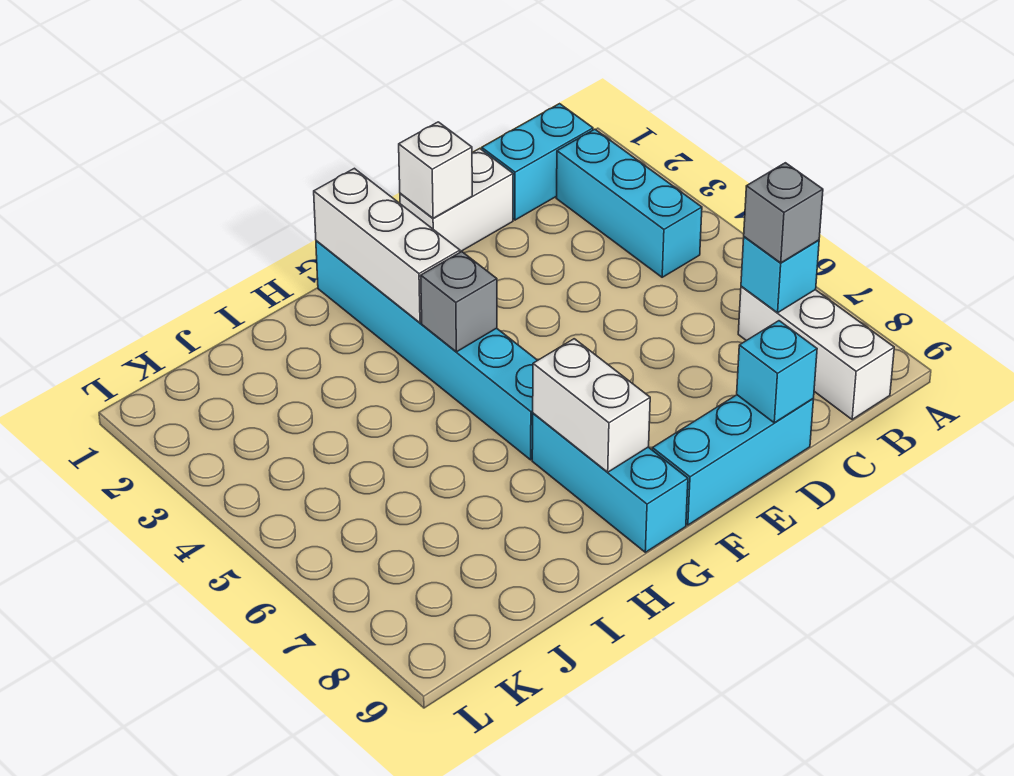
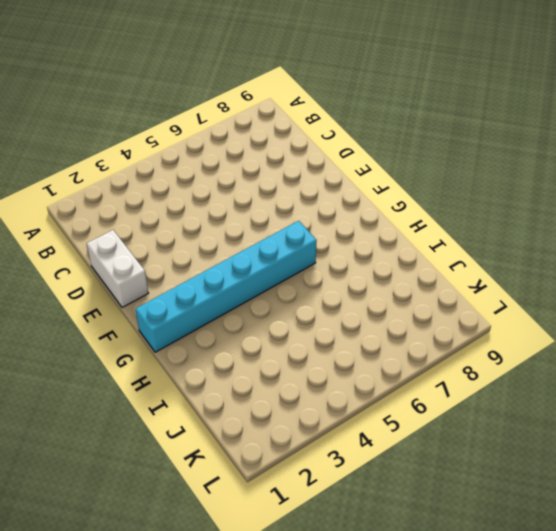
none -> cyan brick B1:C1 level 1
none -> cyan brick B2:B4 level 1
none -> white brick B7:B9 level 1

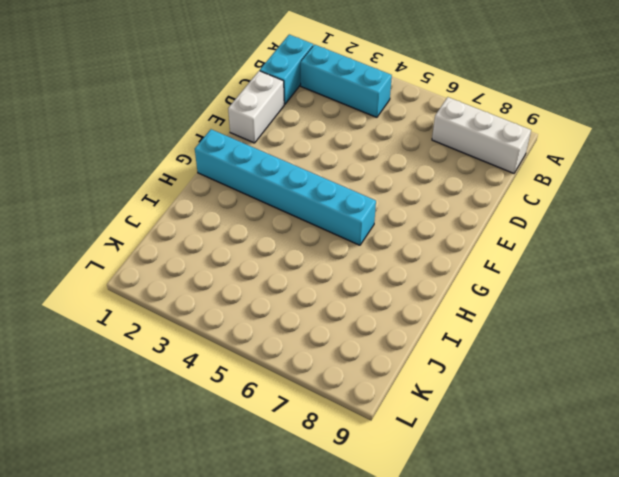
none -> cyan brick D9:F9 level 1
none -> cyan brick G7:G9 level 1
none -> cyan brick B7 level 2

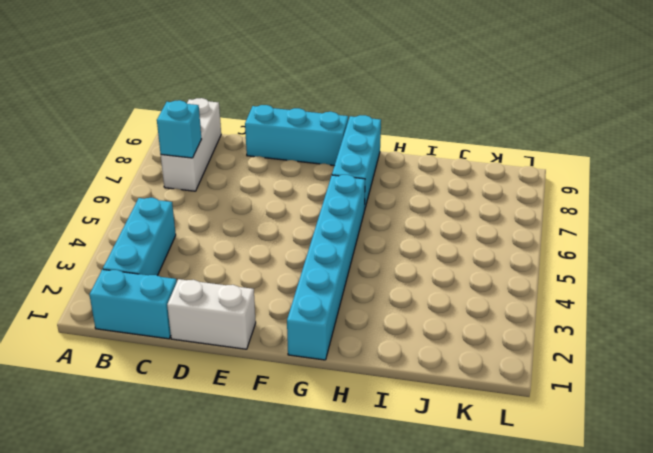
none -> cyan brick D9 level 2
none -> white brick E1 level 2
none -> white brick G1:G3 level 2

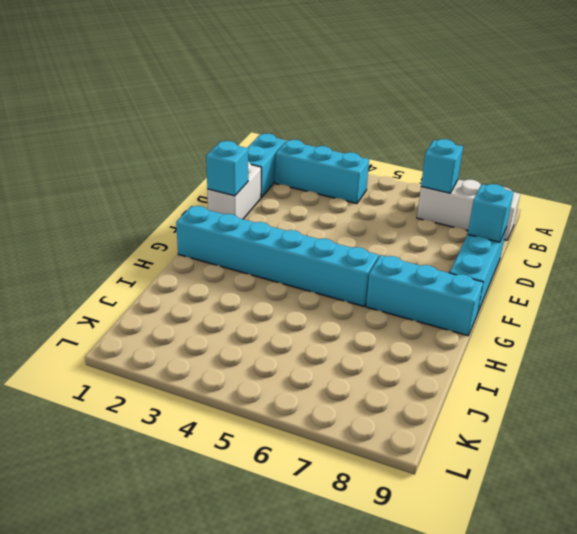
cyan brick E1 level 2 -> white brick E1 level 2
none -> white brick G1:G3 level 2
none -> grey brick G4 level 2
none -> white brick G7:G8 level 2

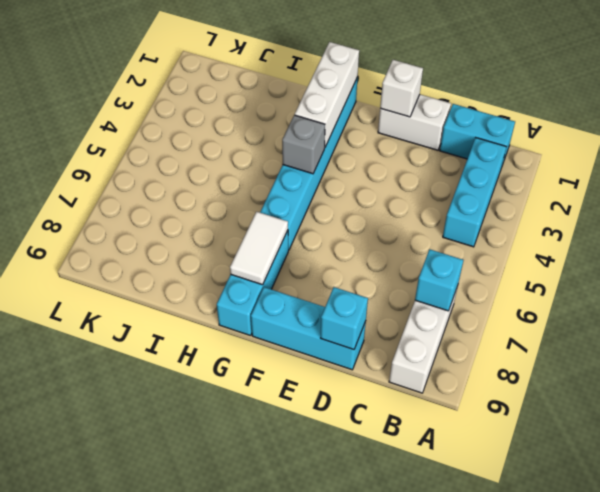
white tile G7:G8 level 2 -> white brick G7:G8 level 2
none -> grey brick B7 level 3

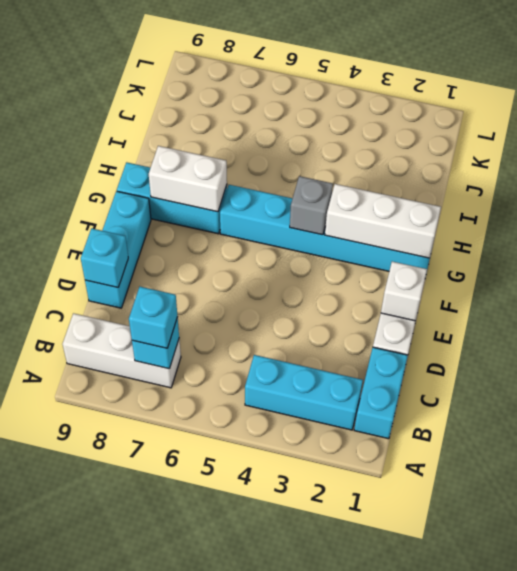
cyan brick B7 level 3 -> grey brick B7 level 3

